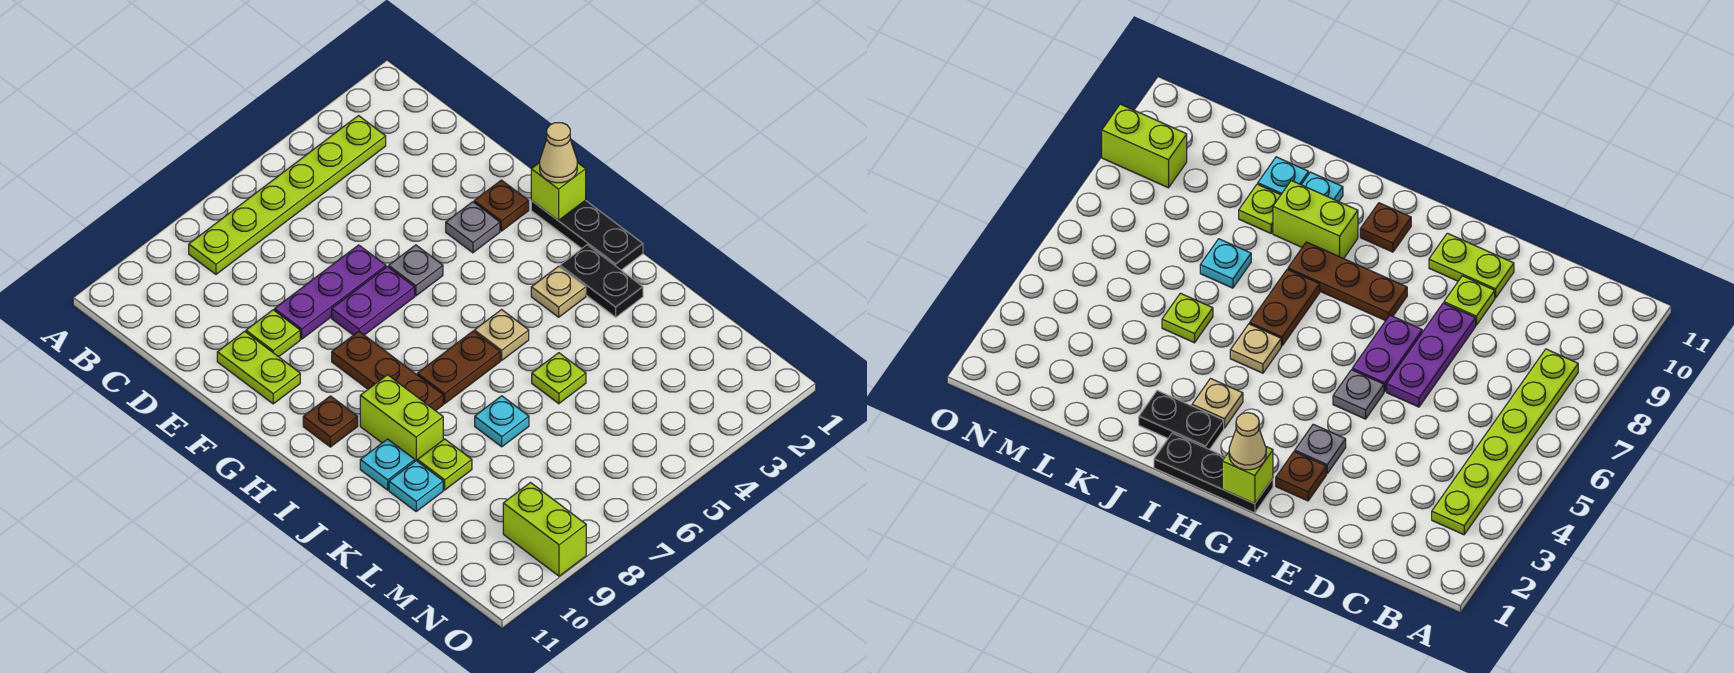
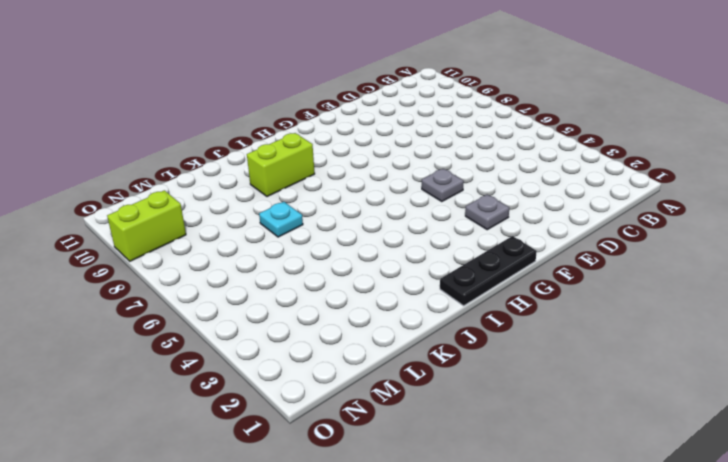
none -> lime plate B3:B8 level 1
none -> purple plate E6:E8 level 1
none -> lime plate E9 level 1

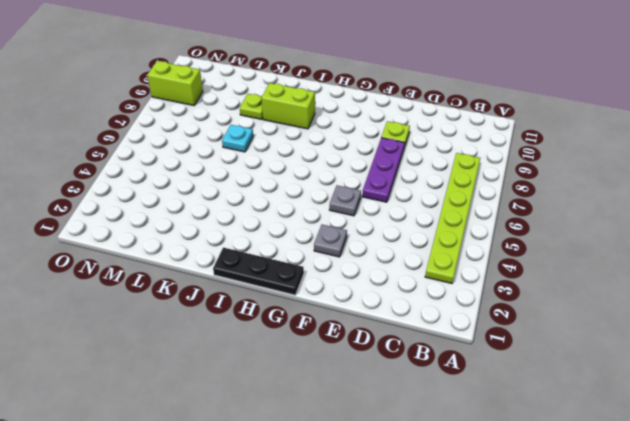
none -> lime plate E10:F10 level 1
none -> brown plate F2 level 1
none -> purple plate F6:F7 level 1

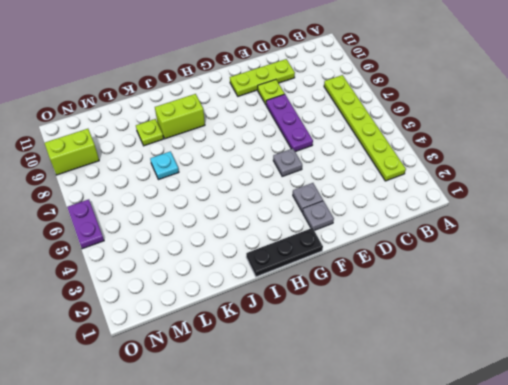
lime plate D10:F10 level 1 -> lime plate E10:F10 level 1
grey plate F2 level 1 -> brown plate F2 level 1
purple plate O5:O6 level 1 -> purple plate F6:F7 level 1
none -> brown plate G8:I8 level 1
none -> brown plate H10 level 1
none -> black plate I2:J2 level 1

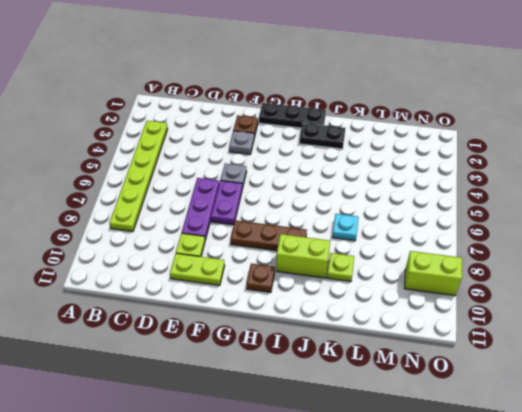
none -> tan plate I3 level 1
none -> tan plate I5 level 1
none -> brown plate I6:I7 level 1

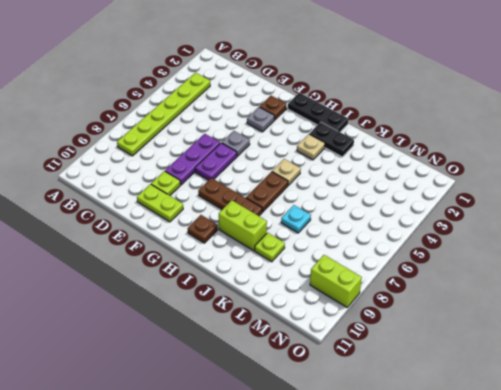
none -> cyan plate J10 level 1
none -> lime plate K5 level 1
none -> cyan plate K10 level 1

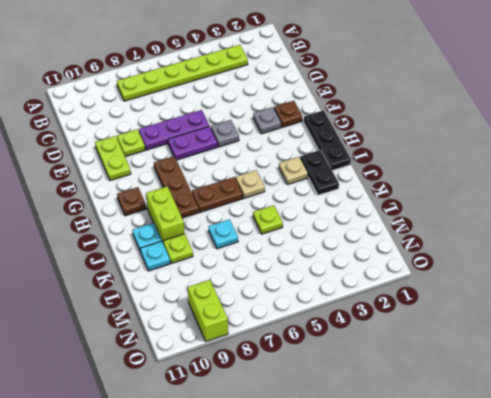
none -> lime brick G1 level 2
none -> tan cone G1 level 3

